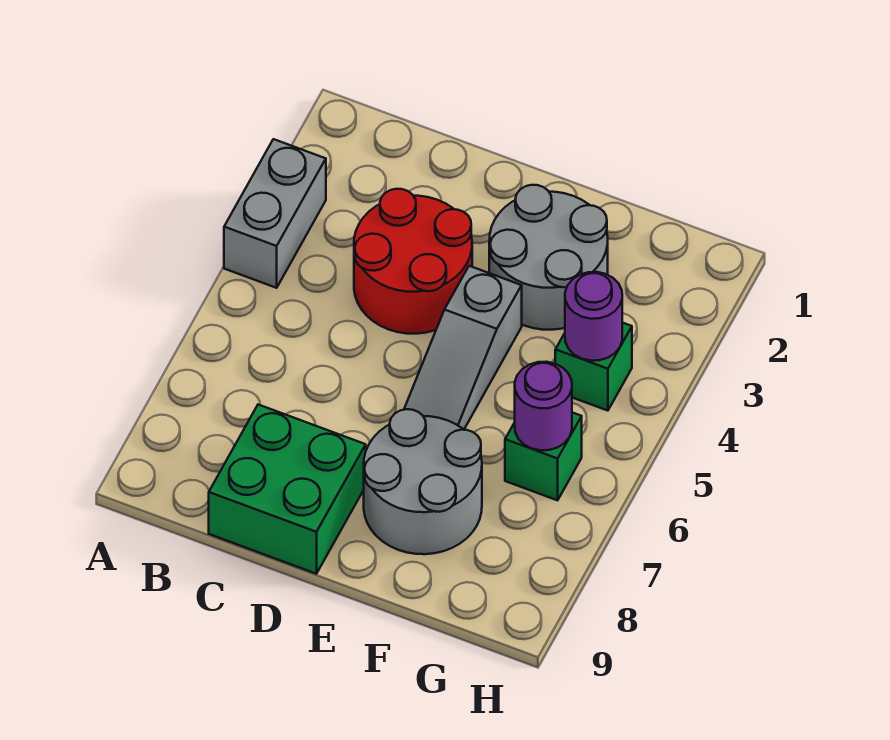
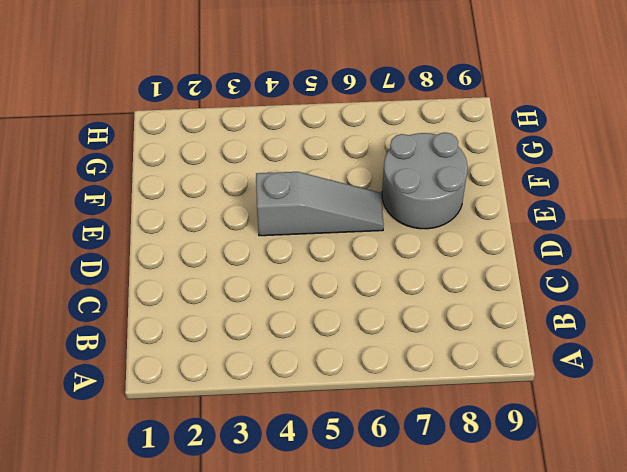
none -> grey brick A3:A4 level 1
none -> red round brick C3:D4 level 1

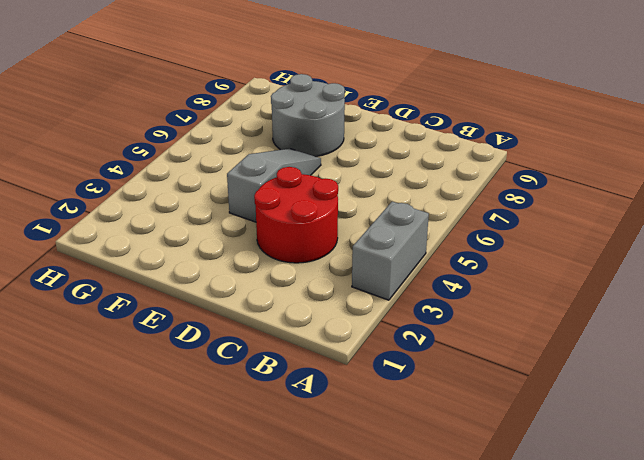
none -> green brick C8:D9 level 1
none -> grey round brick E2:F3 level 1

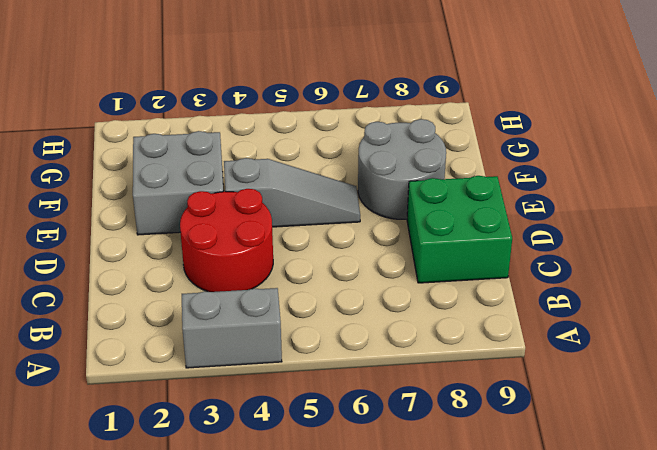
grey brick E2:F3 level 1 -> grey round brick E2:F3 level 1
none -> green brick G4 level 1
none -> green brick G6 level 1

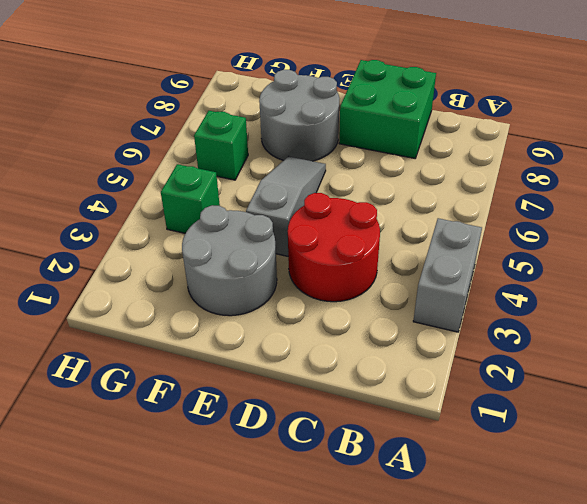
none -> purple round brick G4 level 2
none -> purple round brick G6 level 2

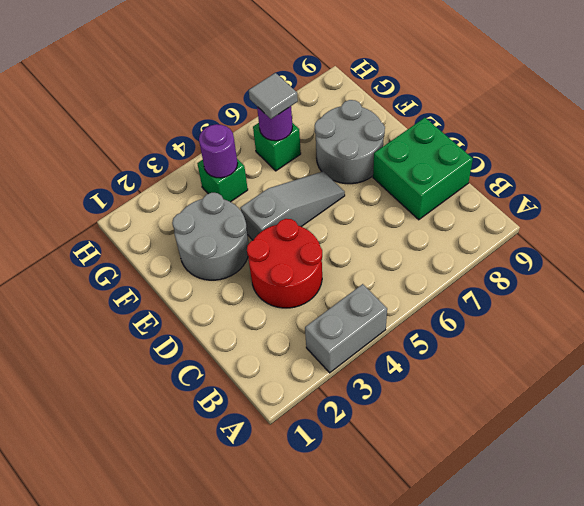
grey tile G6 level 3 -> none

